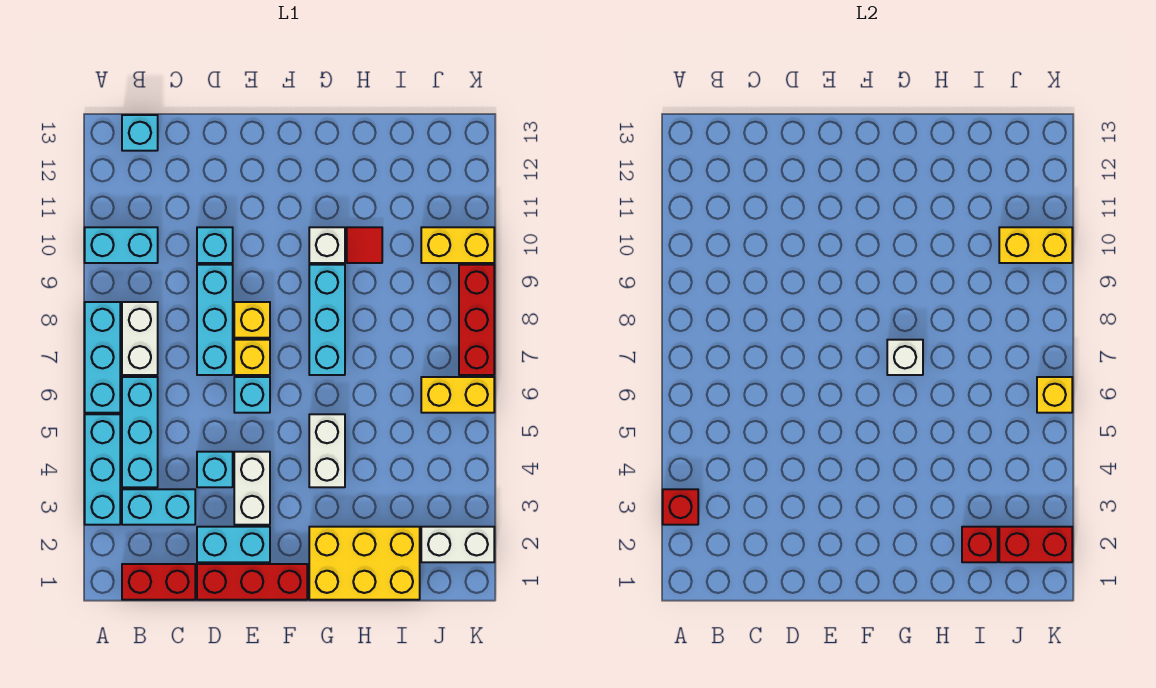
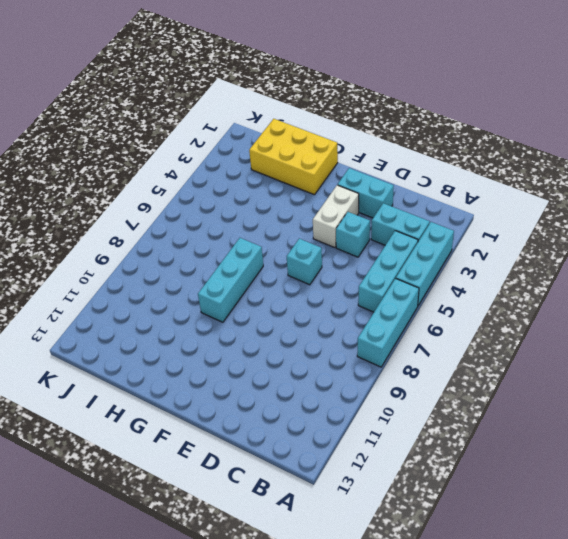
none -> cyan brick A10:B10 level 1
none -> red brick B1:C1 level 1
none -> white brick B7:B8 level 1
none -> cyan brick B13 level 1

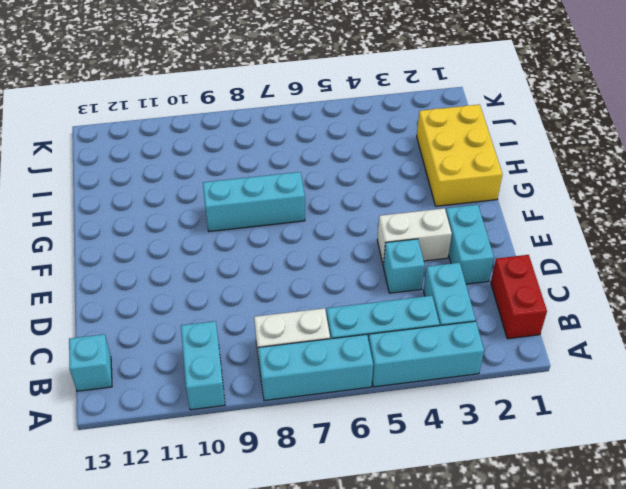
none -> red brick D1:F1 level 1
none -> cyan brick D7:D9 level 1
none -> cyan brick D10 level 1
none -> cyan brick E6 level 1

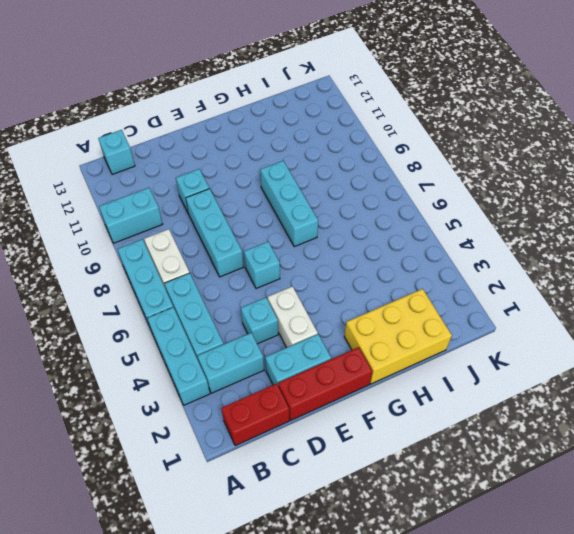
none -> yellow brick E7 level 1
none -> yellow brick E8 level 1
none -> white brick G4:G5 level 1
none -> white brick G10 level 1

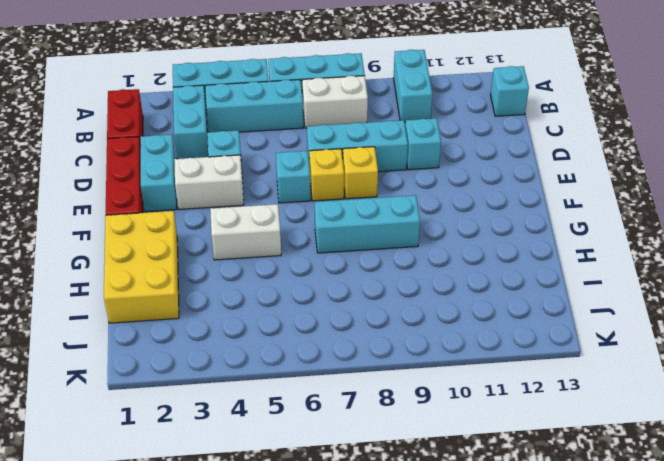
none -> white brick G10 level 1
none -> red tile H10 level 1
none -> white brick J2:K2 level 1
none -> yellow brick J6:K6 level 1

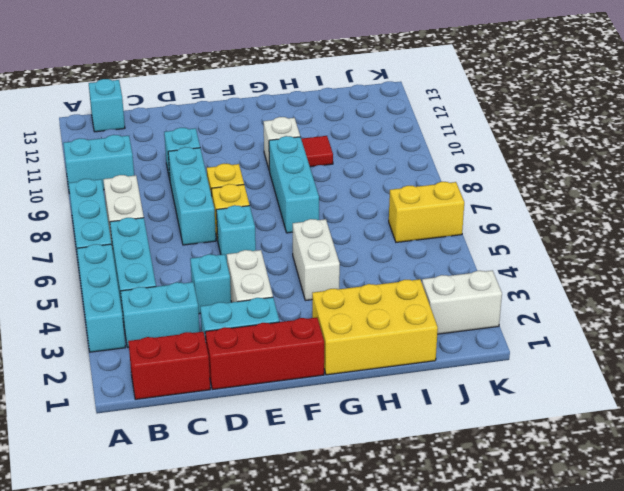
none -> yellow brick J10:K10 level 1
none -> red brick K7:K9 level 1
none -> red brick A3 level 2
none -> white brick G7 level 2

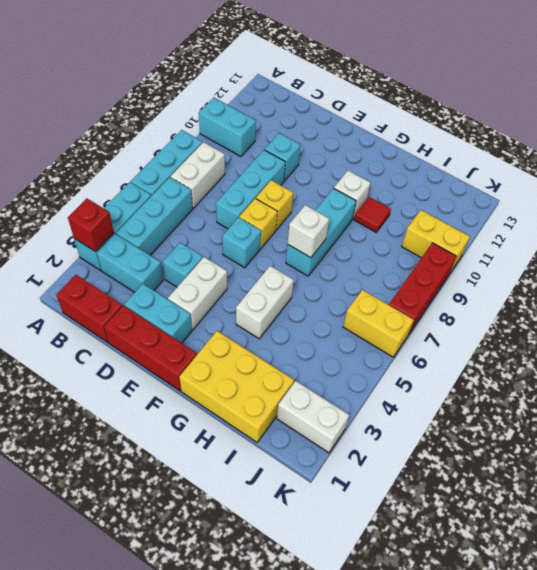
none -> cyan brick B13 level 1
none -> red brick I2 level 2
none -> red brick J2:K2 level 2
none -> yellow brick J10:K10 level 2

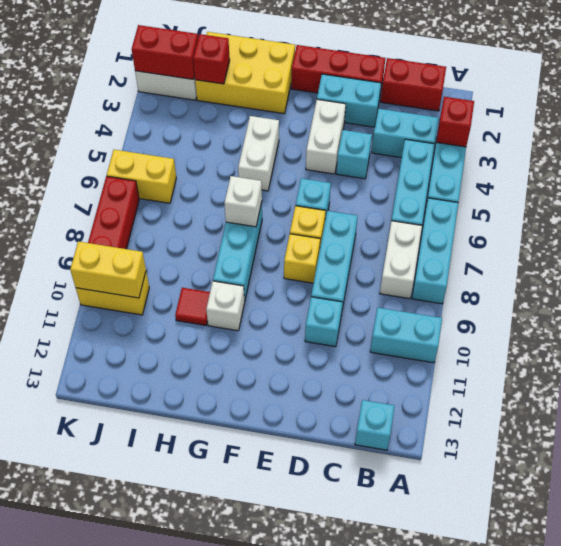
none -> yellow brick K6 level 2

